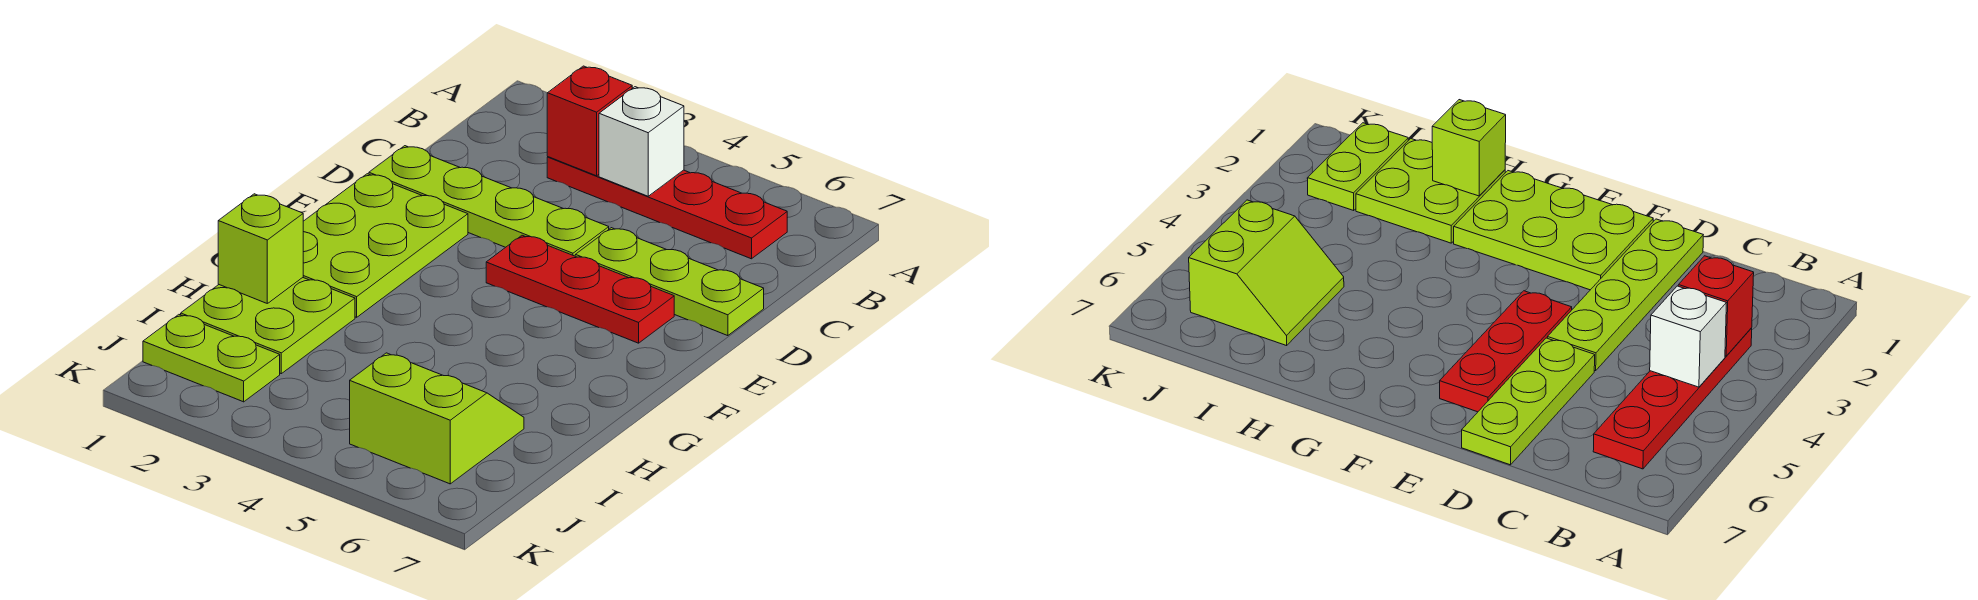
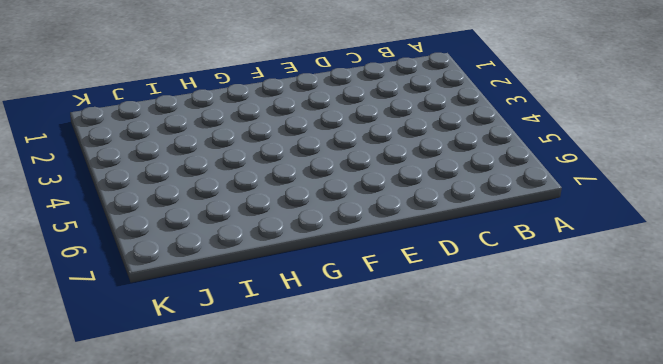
none -> red plate B3:B6 level 1
none -> lime plate D1:D4 level 1

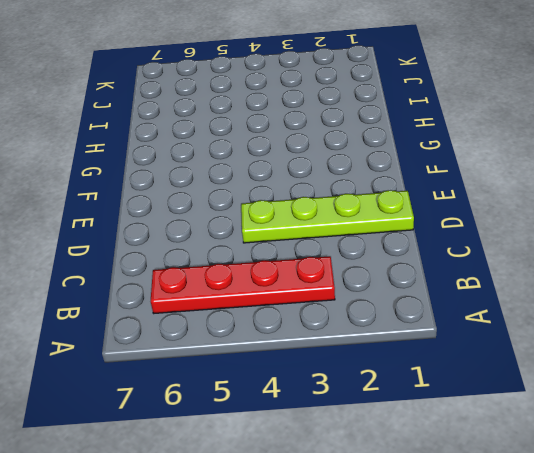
none -> lime plate D5:D7 level 1
none -> lime plate E1:G2 level 1

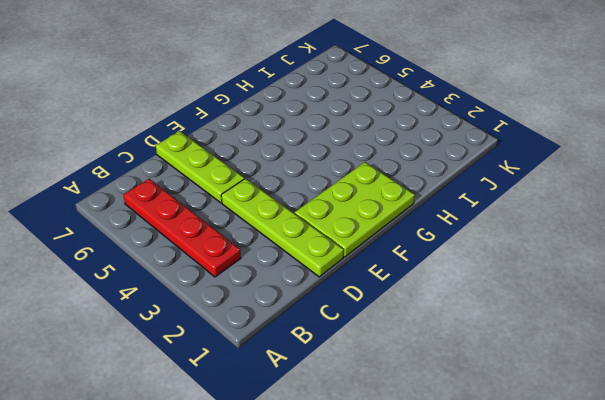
none -> red plate E4:E6 level 1
none -> lime plate H1:I2 level 1

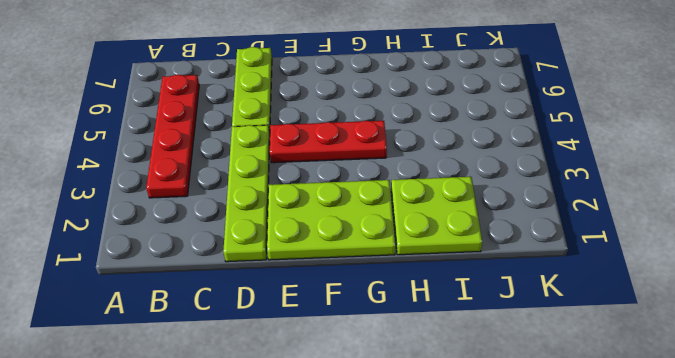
red plate E4:G4 level 1 -> red plate E4:E6 level 1
none -> lime slope I5:J6 level 1 top J
none -> lime plate J1:J2 level 1

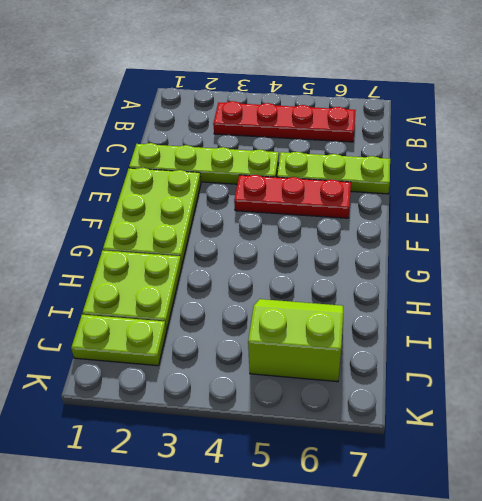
none -> red brick B3 level 2
none -> white brick B4 level 2

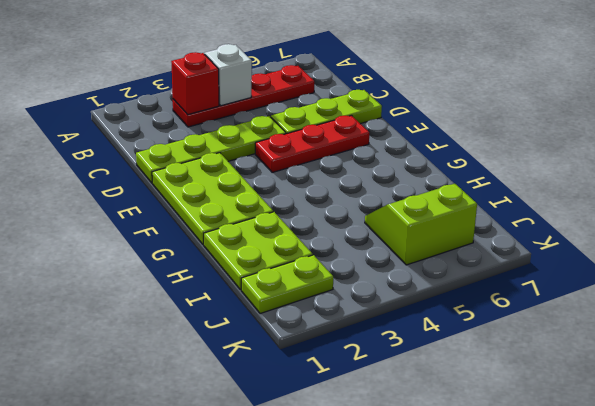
none -> lime brick H1 level 2

